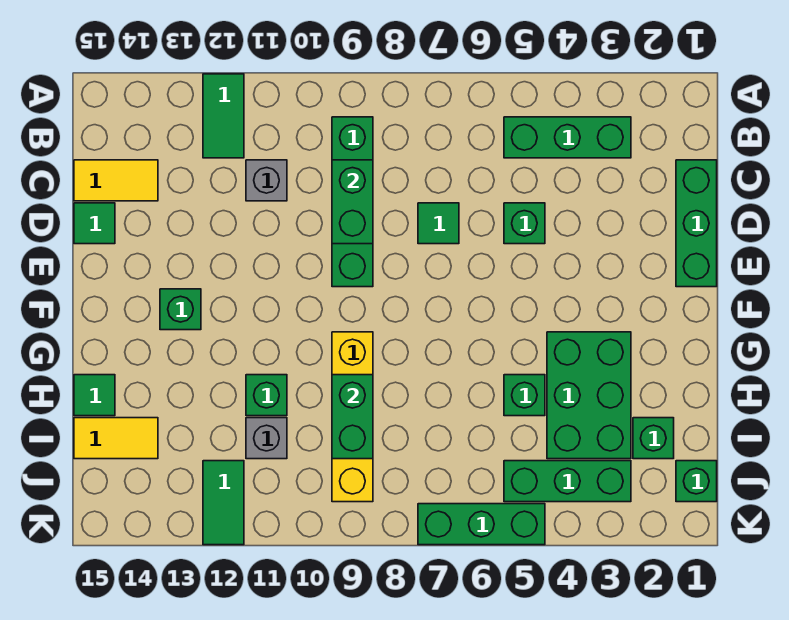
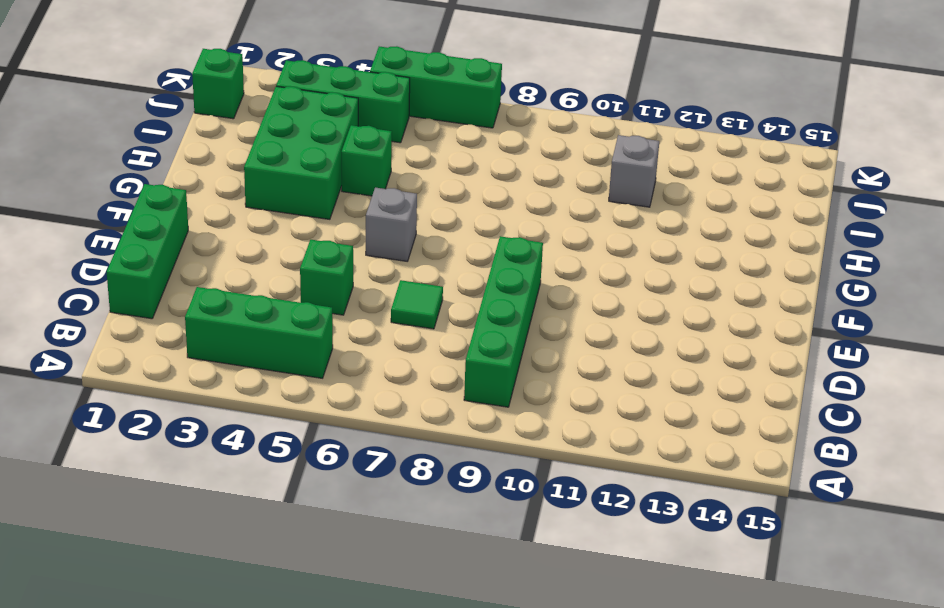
grey brick F6 level 1 -> grey brick C11 level 1
none -> green tile A12:B12 level 1
none -> yellow tile C14:C15 level 1
none -> green tile D15 level 1

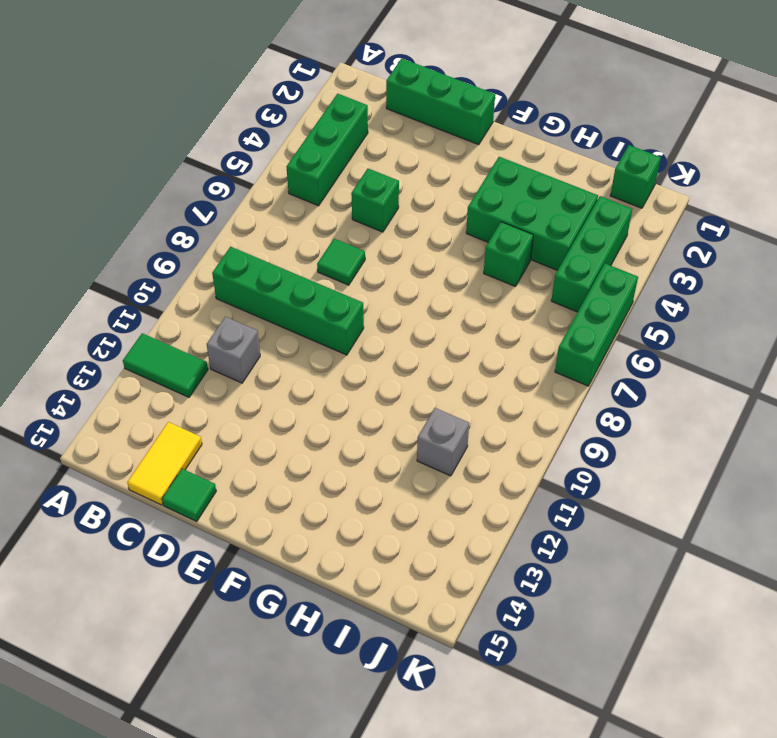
none -> green brick F13 level 1
none -> yellow brick G9:J9 level 1
none -> green brick H11 level 1

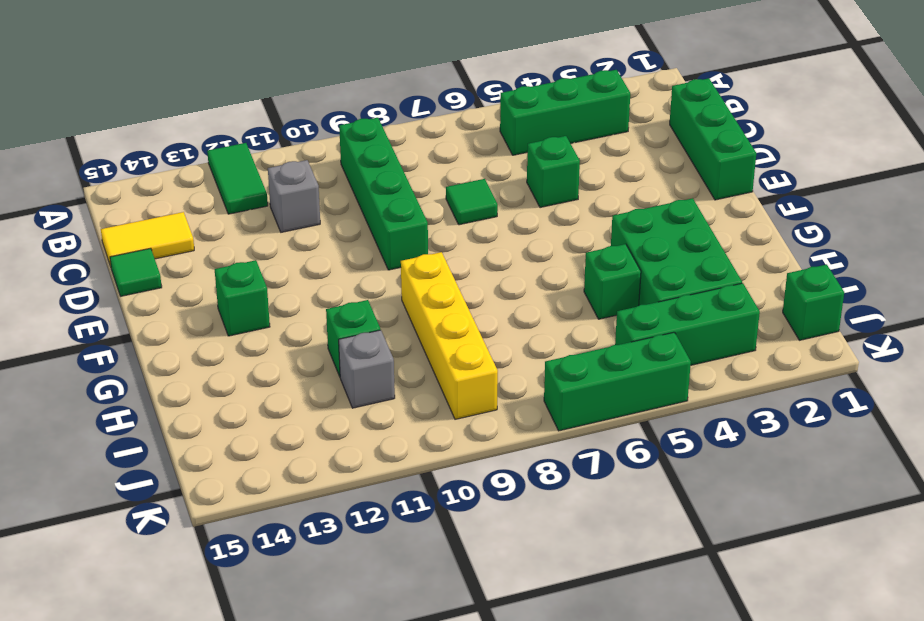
none -> green tile H15 level 1
none -> green brick I2 level 1
none -> yellow tile I14:I15 level 1

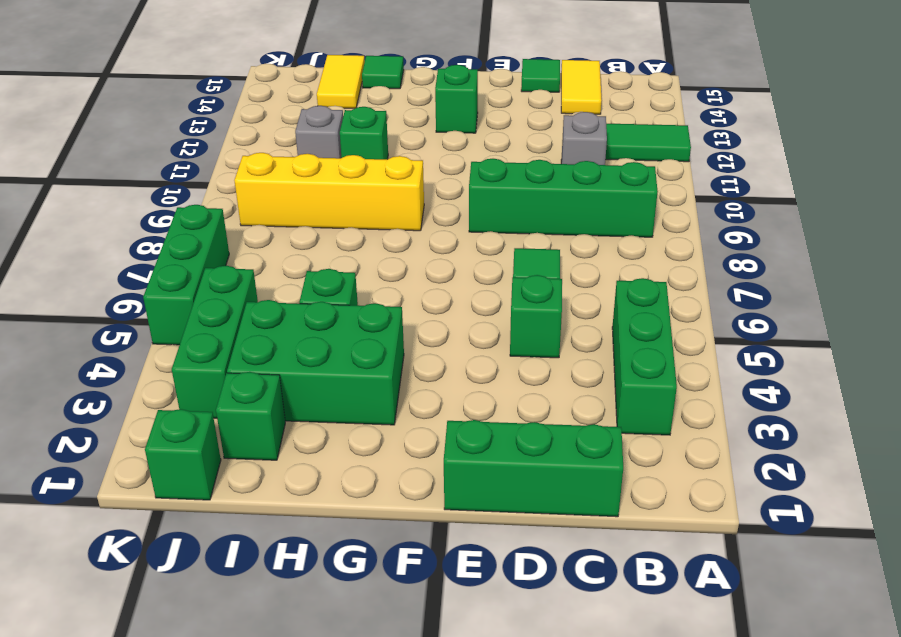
none -> green tile J12:K12 level 1
none -> green brick C9:D9 level 2
none -> green brick H9:I9 level 2

